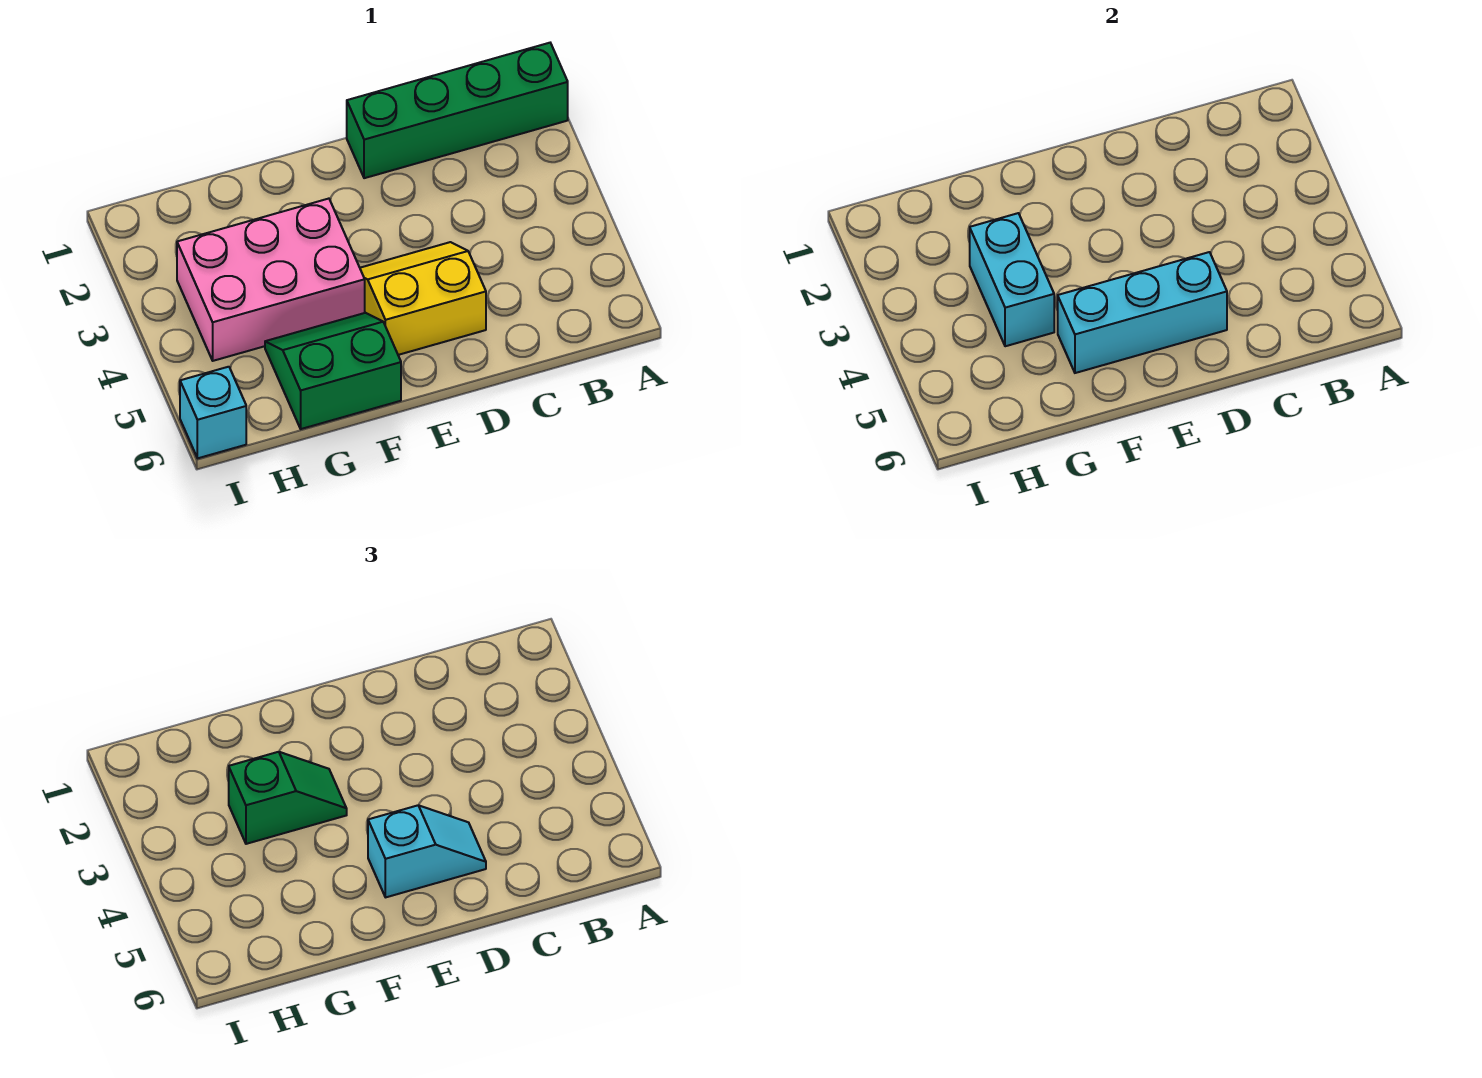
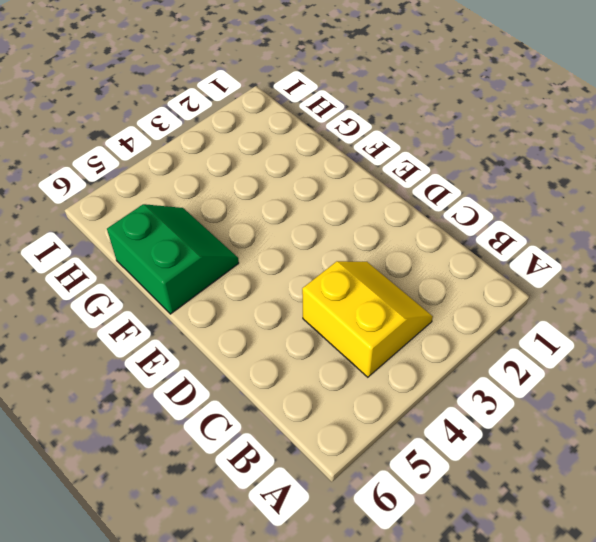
yellow slope B3:C4 level 1 top 4 -> yellow slope D4:E5 level 1 top 5
none -> green brick A1:D1 level 1
none -> pink brick F3:H4 level 1

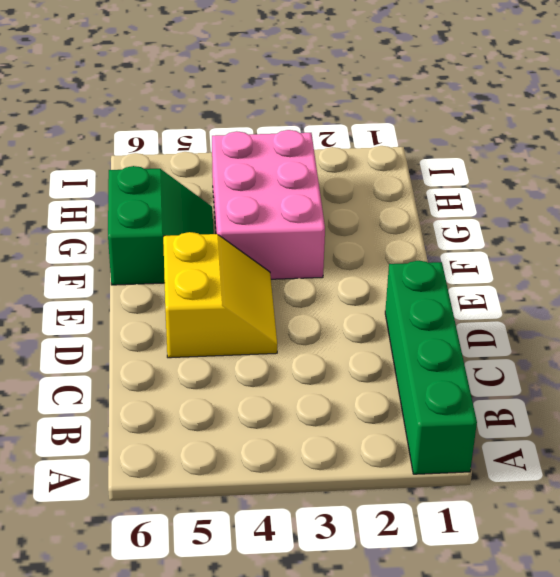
none -> cyan brick I6 level 1
none -> cyan brick D5:F5 level 2

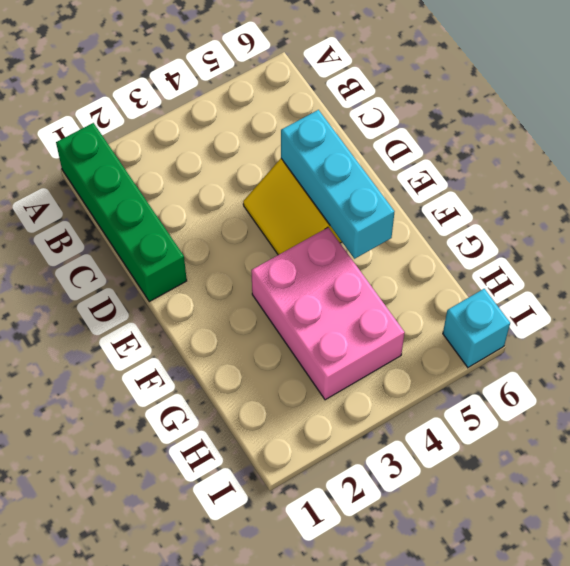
none -> green slope F5:G6 level 1 top 6
none -> cyan brick G3:G4 level 2

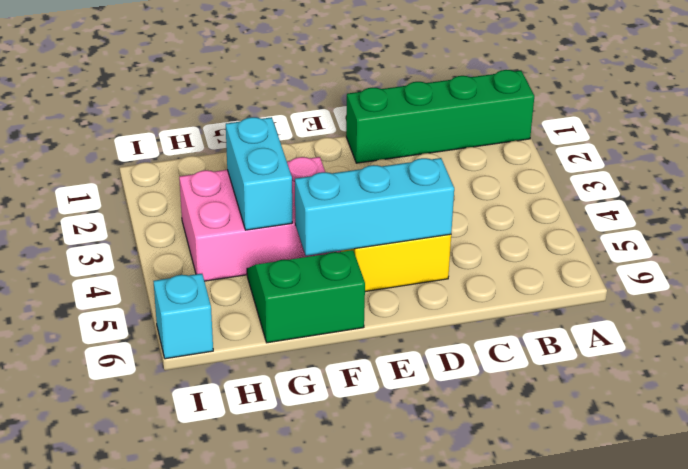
none -> cyan slope D5:E5 level 3 top E
none -> green slope F3:G3 level 3 top G

